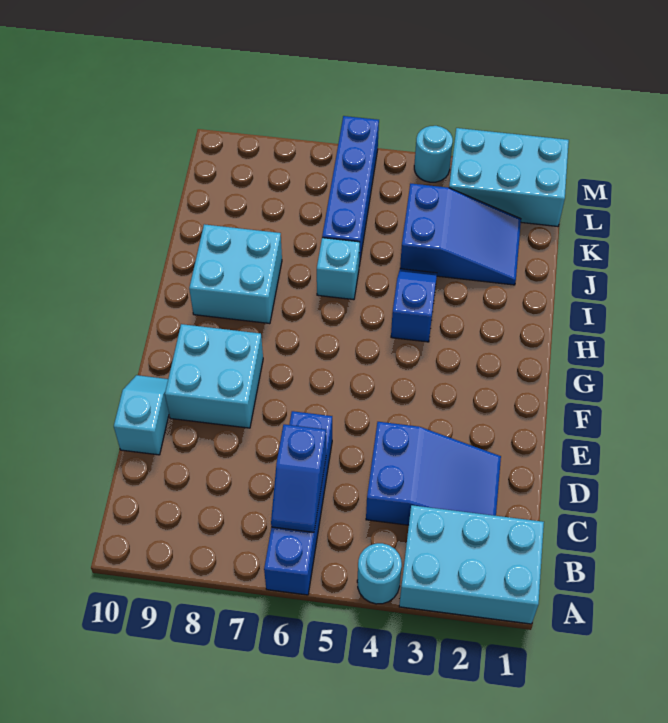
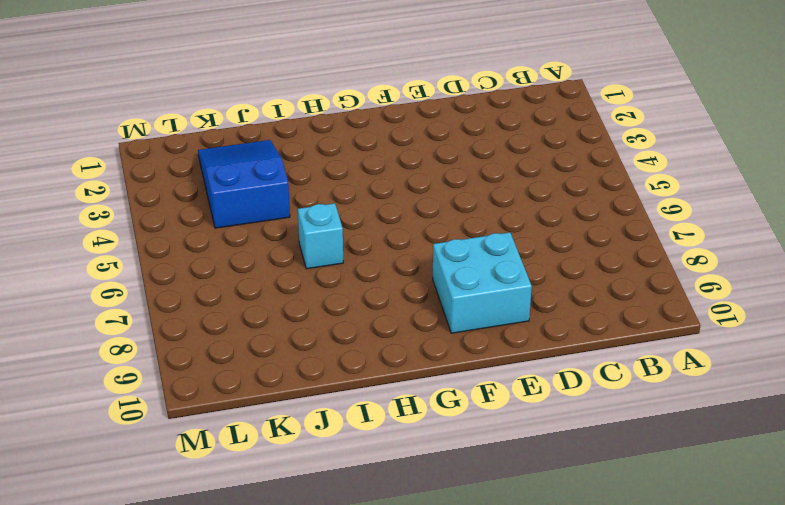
none -> cyan brick A1:B3 level 1
none -> cyan round brick A4 level 1
none -> blue brick A6:D6 level 1

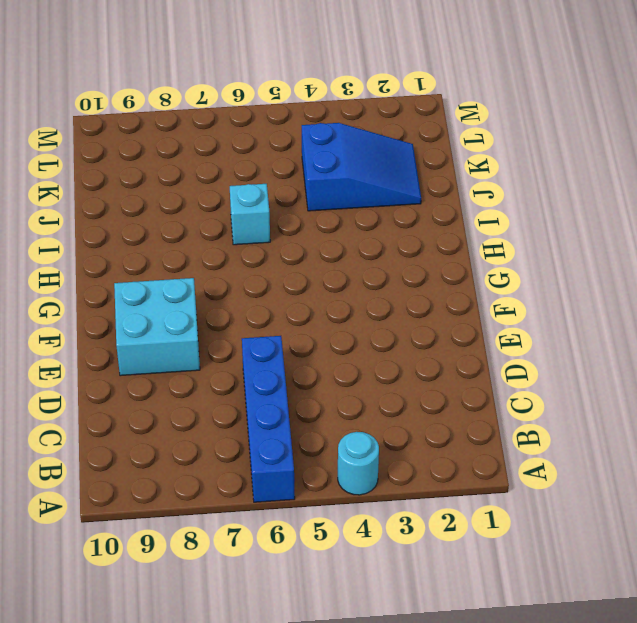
none -> cyan brick A1:B3 level 1
none -> blue slope C2:D4 level 1 top 4
none -> cyan slope D10:E10 level 1 top D

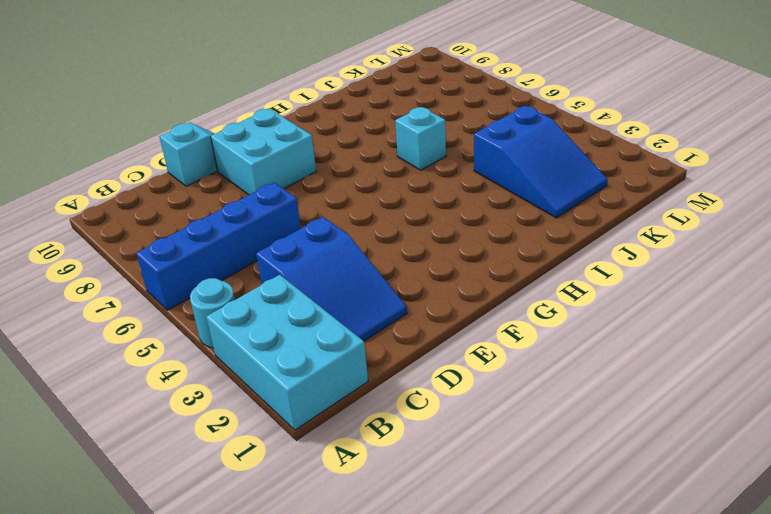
none -> blue slope H4:I4 level 1 top H
none -> cyan brick H8:I9 level 1
none -> blue brick J6:M6 level 1

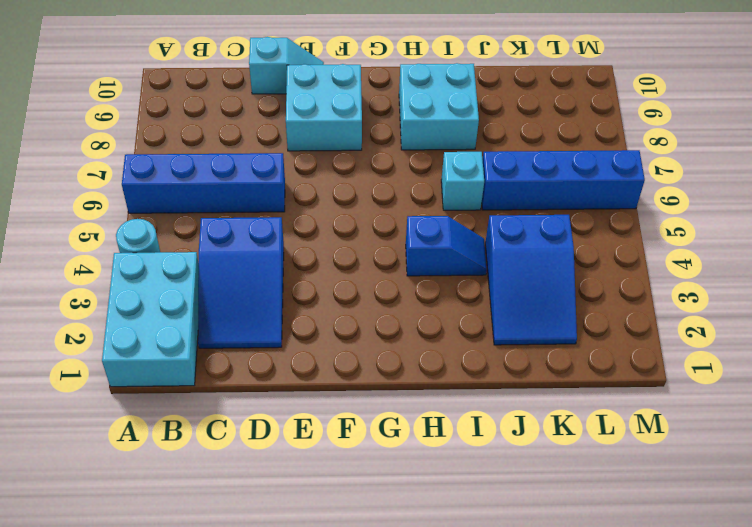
none -> cyan brick L1:M3 level 1
none -> cyan round brick M4 level 1
none -> blue slope B6:C6 level 2 top C

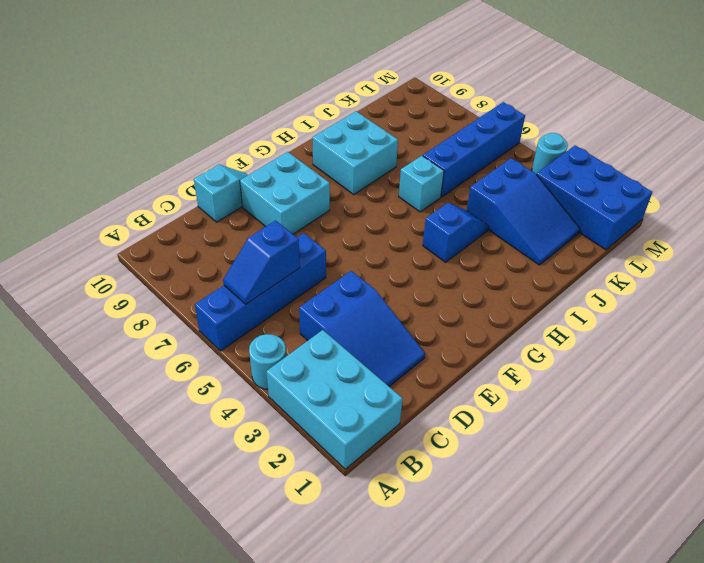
blue brick L1:M3 level 1 -> cyan brick L1:M3 level 1

